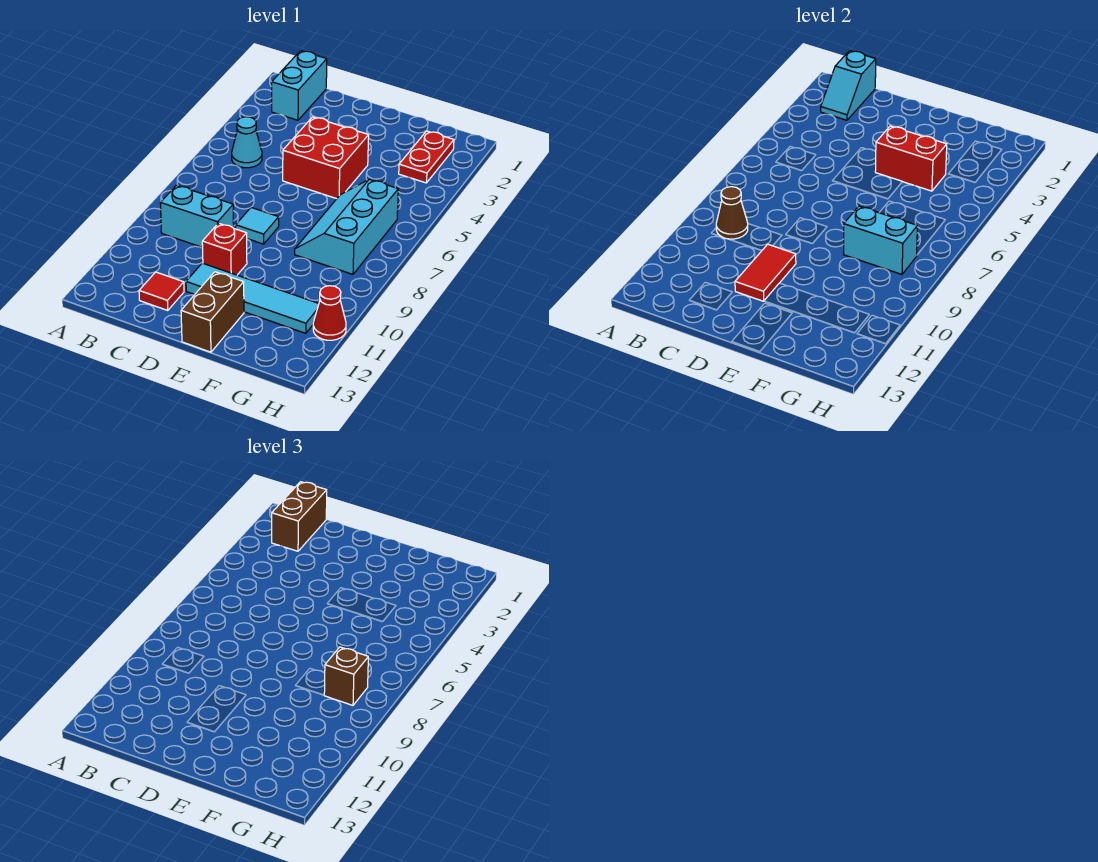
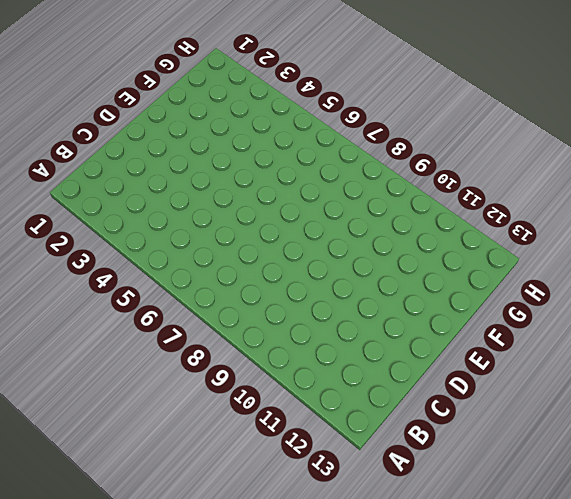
none -> cyan brick B1:B2 level 1
none -> cyan cone B5 level 1
none -> cyan brick B9:C9 level 1

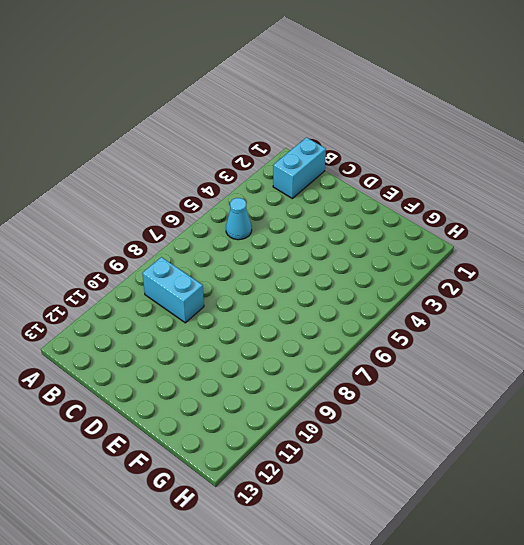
none -> red tile C12 level 1
none -> red brick D4:E5 level 1
none -> cyan tile D8 level 1

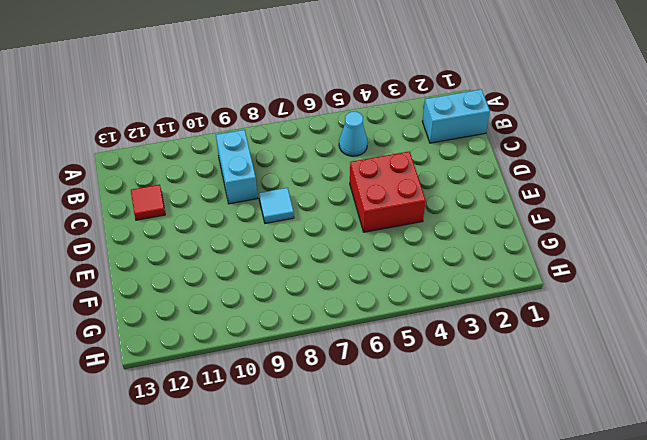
none -> red brick D10 level 1
none -> cyan tile D11:G11 level 1
none -> brown brick E12:E13 level 1

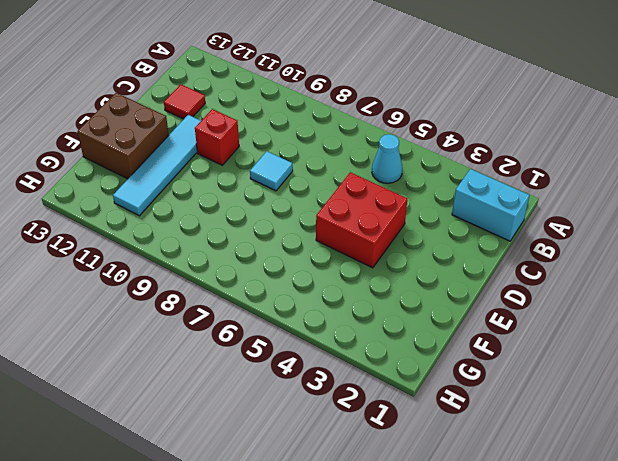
brown brick E12:F13 level 1 -> brown brick E12:E13 level 1
none -> cyan brick B9:C9 level 1
none -> cyan slope F6:G8 level 1 top G
none -> red plate G2:G3 level 1

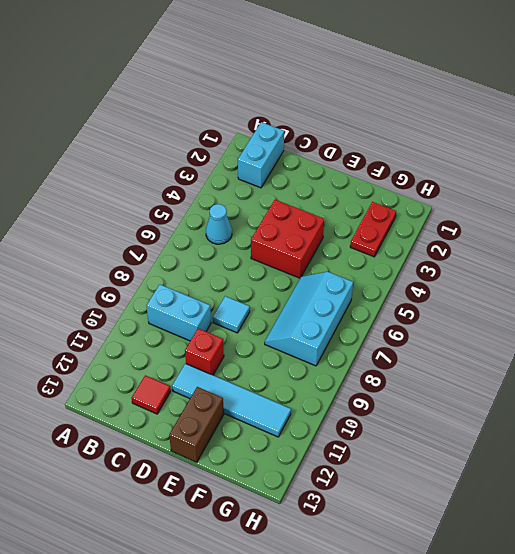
none -> red cone H11 level 1
none -> cyan slope B1:B2 level 2 top 1
none -> brown cone B9 level 2

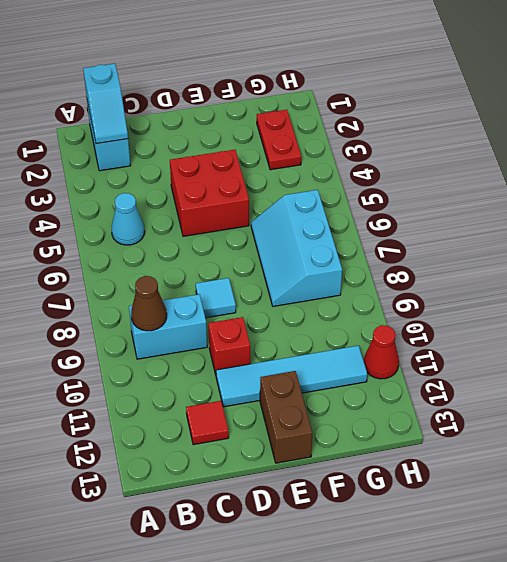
none -> red tile D10:D11 level 2
none -> red brick E4:F4 level 2
none -> cyan brick F8:G8 level 2

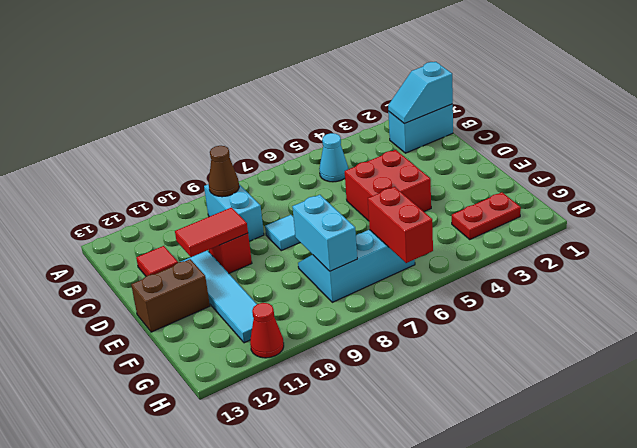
red brick G6:H6 level 2 -> red brick E4:F4 level 2
none -> brown brick B1:B2 level 3
none -> brown brick G8 level 3

